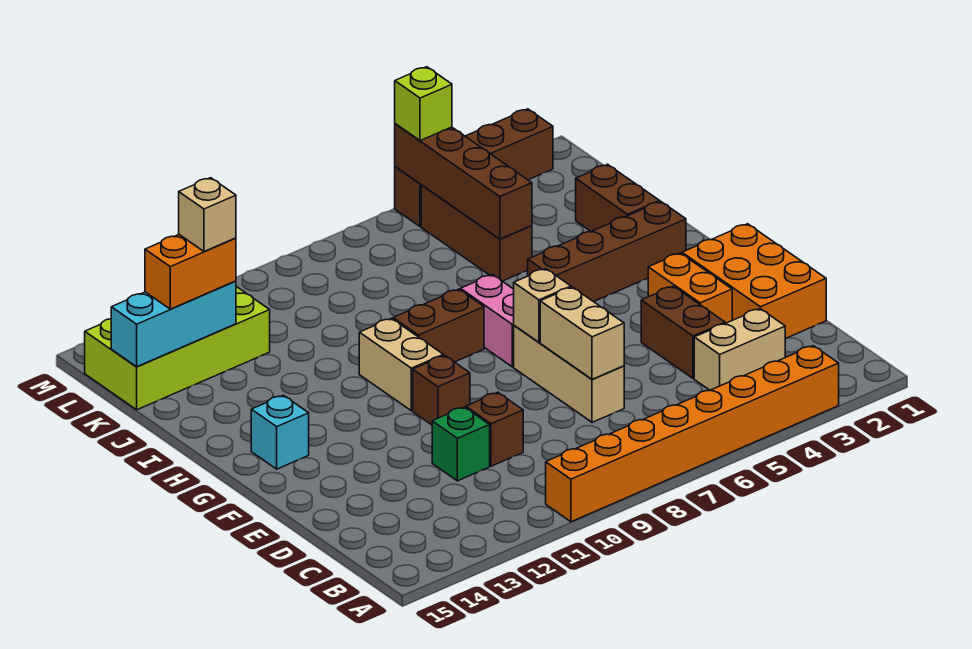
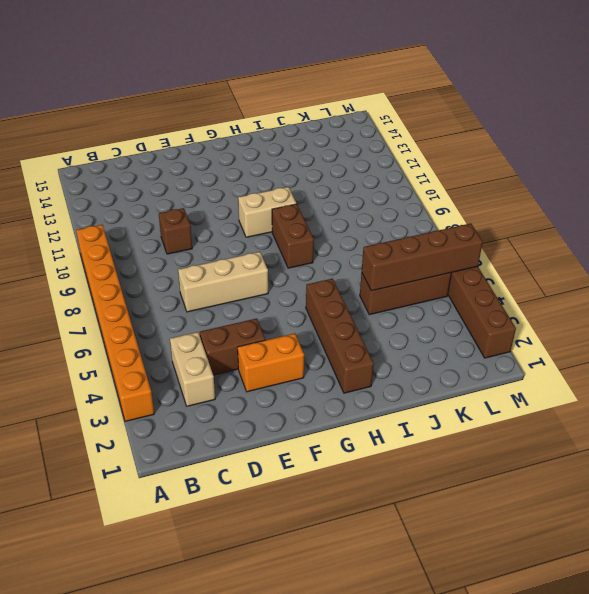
none -> orange brick D1:F2 level 1
none -> green brick D11 level 1
none -> brown brick F10 level 1

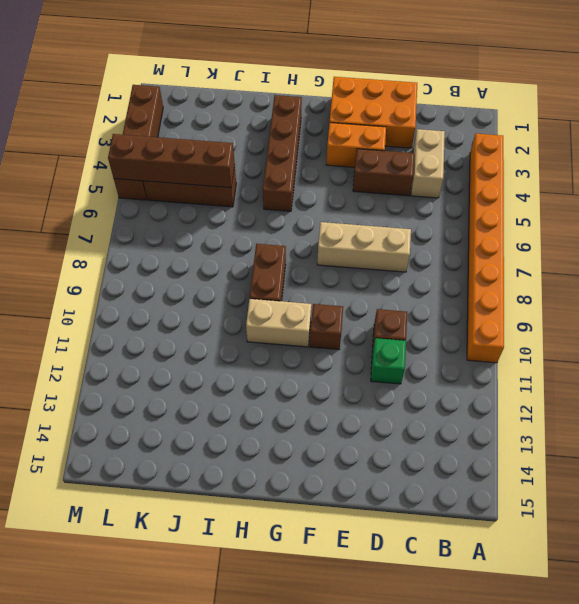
none -> pink brick G7:H7 level 1
none -> cyan brick G14 level 1
none -> brown brick I2:J2 level 1

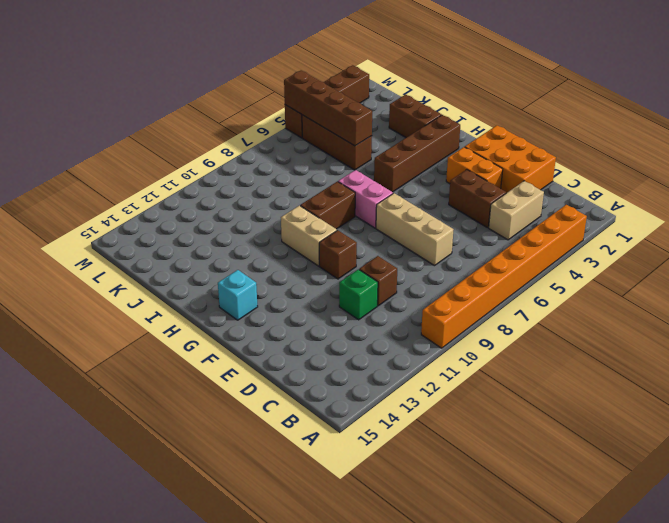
none -> lime brick K12:L15 level 1
none -> tan brick D7:E7 level 2
none -> tan brick F7 level 2

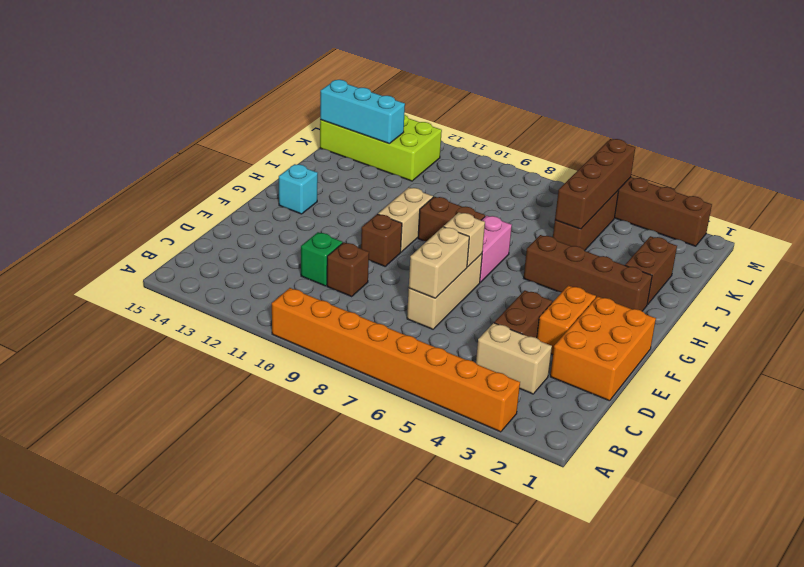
none -> orange brick K13:K14 level 3
none -> lime brick M5 level 3
none -> tan brick K13 level 4

